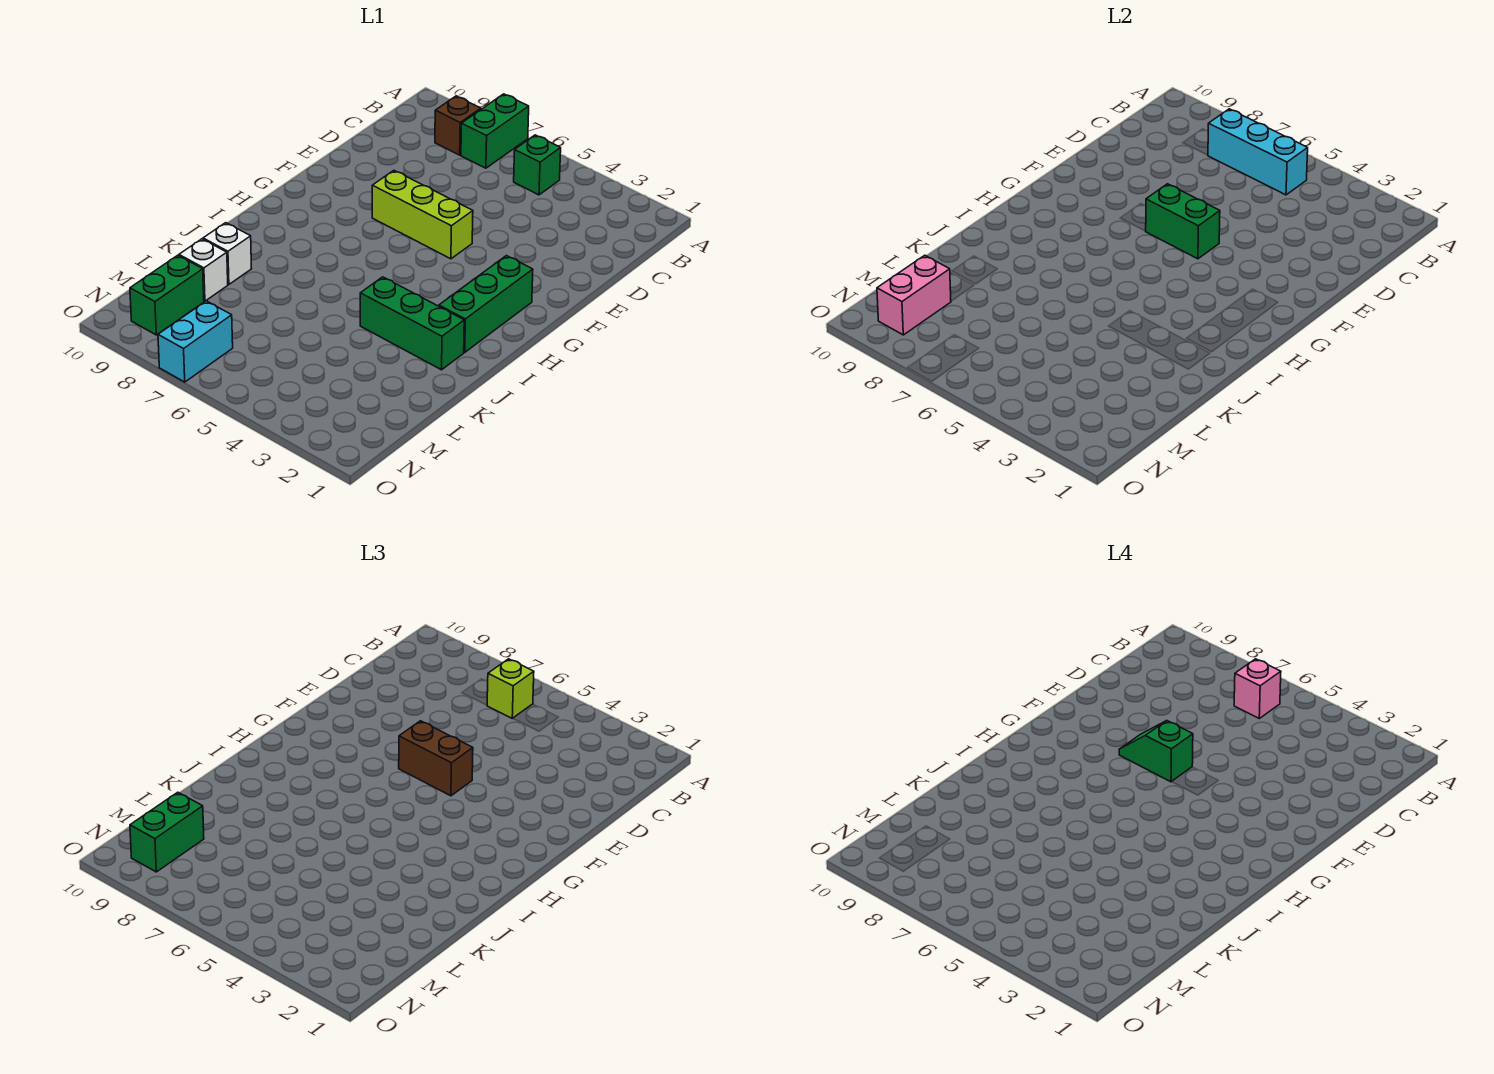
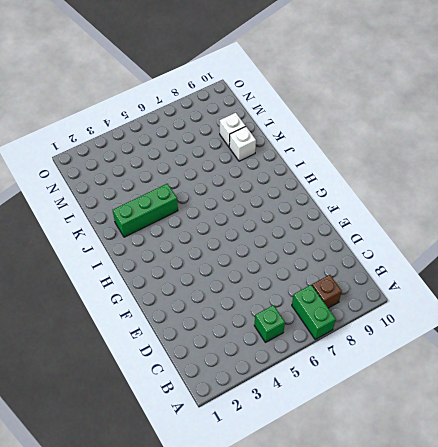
none -> lime brick F5:F7 level 1
none -> green brick G2:I2 level 1
none -> green brick M9:N9 level 1

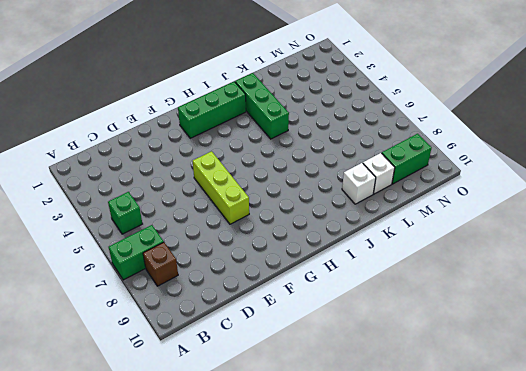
none -> cyan brick N7:O7 level 1
none -> cyan brick B5:B7 level 2
none -> green brick F5:F6 level 2

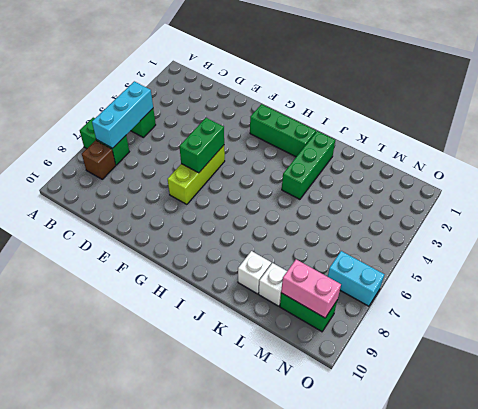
none -> lime brick B6 level 3
none -> brown brick F5:F6 level 3
none -> green brick M9:N9 level 3

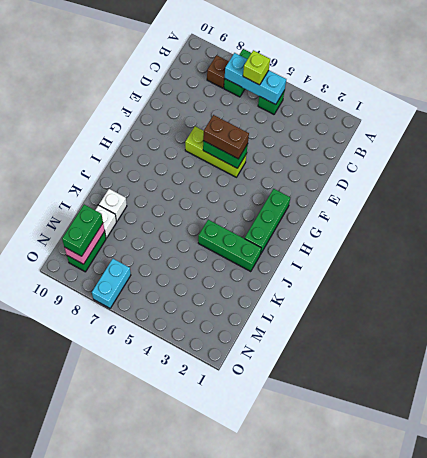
none -> pink brick B6 level 4
none -> green slope F6:F7 level 4 top 6

